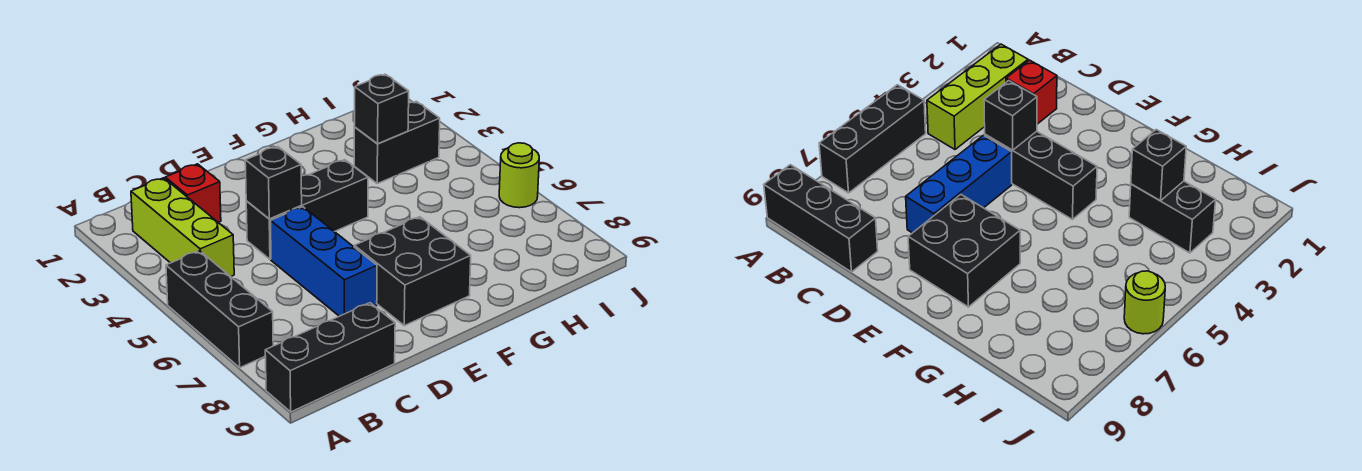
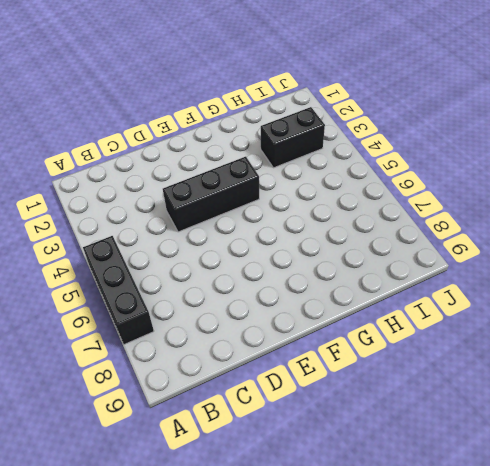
none -> black brick A9:C9 level 1
none -> lime brick B2:B4 level 1

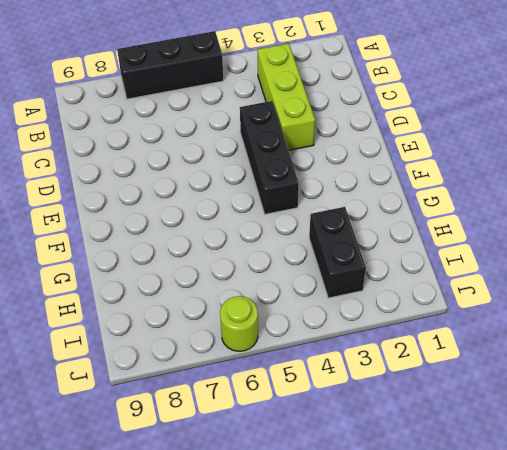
lime brick B3:D3 level 1 -> lime brick B2:B4 level 1
none -> black brick A9:C9 level 1
none -> red brick C2 level 1

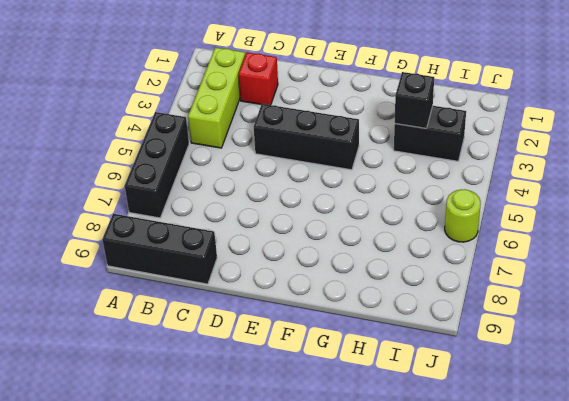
none -> blue brick D5:D7 level 1
none -> black brick E7:F8 level 1

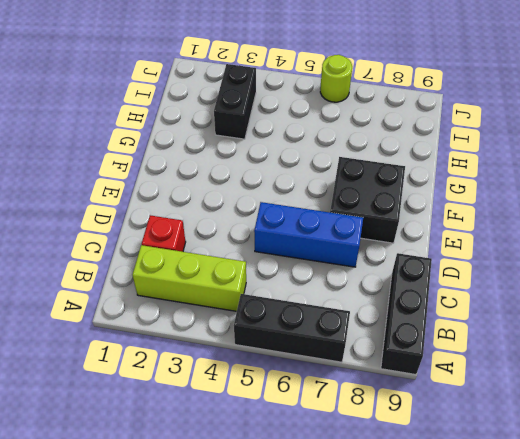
none -> black brick D4:F4 level 1
none -> black brick D4 level 2

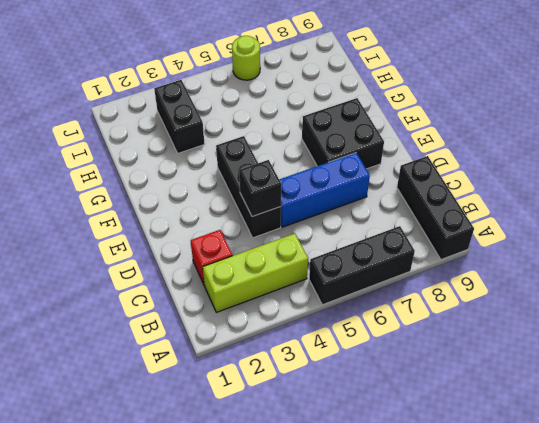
none -> black brick H3 level 2

